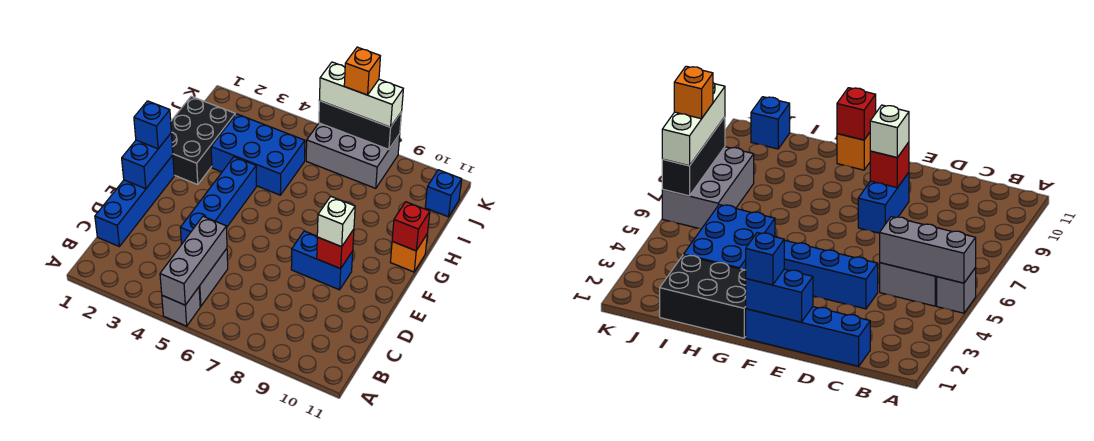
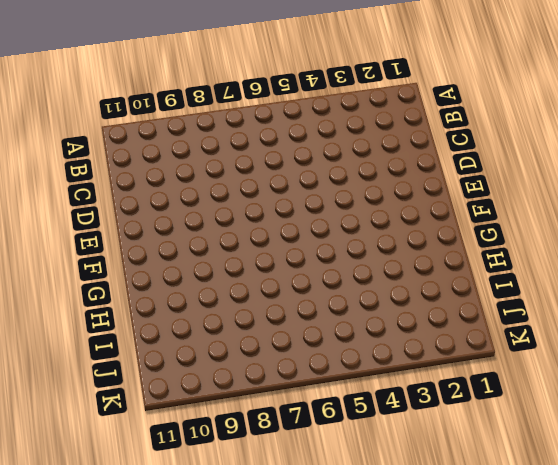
none -> grey brick A5 level 1
none -> grey brick B5:C5 level 1
none -> blue brick C1:F1 level 1

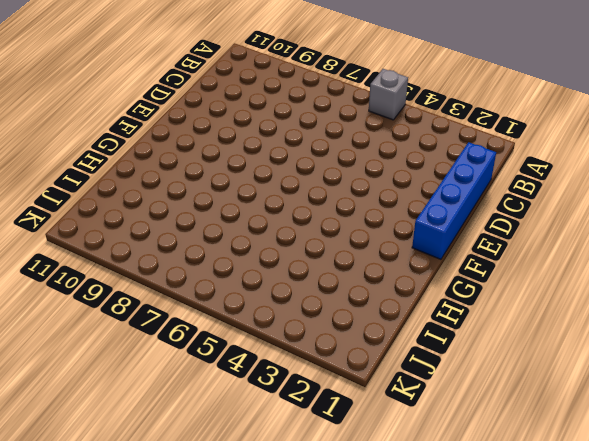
none -> grey brick B5:C5 level 1
none -> blue brick D4:G4 level 1
none -> blue brick E8:E9 level 1

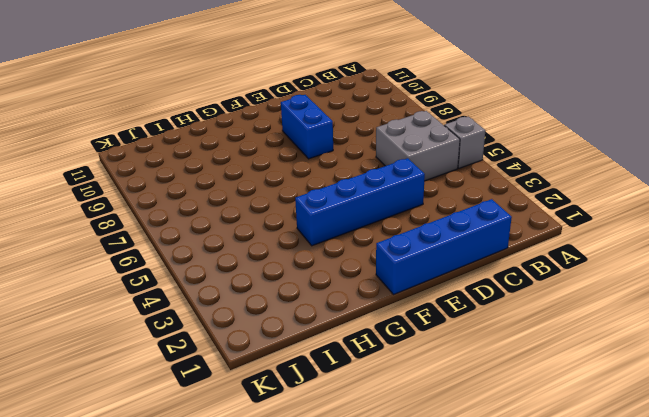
grey brick B5:C6 level 1 -> grey brick B5:C5 level 1
none -> black brick G1:I2 level 1
none -> orange brick G11 level 1
none -> blue brick H3:I5 level 1

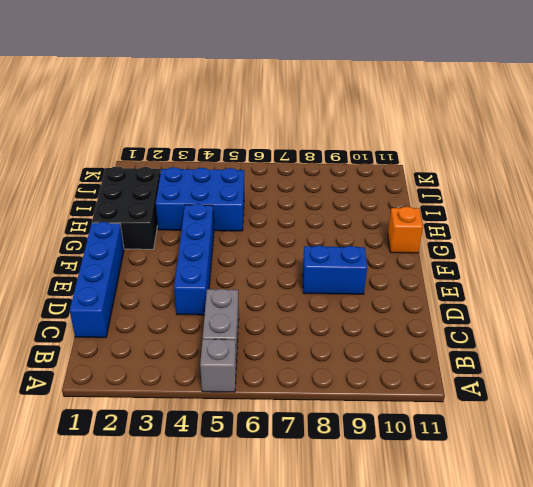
none -> grey brick J6:K8 level 1
none -> blue brick J11 level 1
none -> grey brick A5:C5 level 2

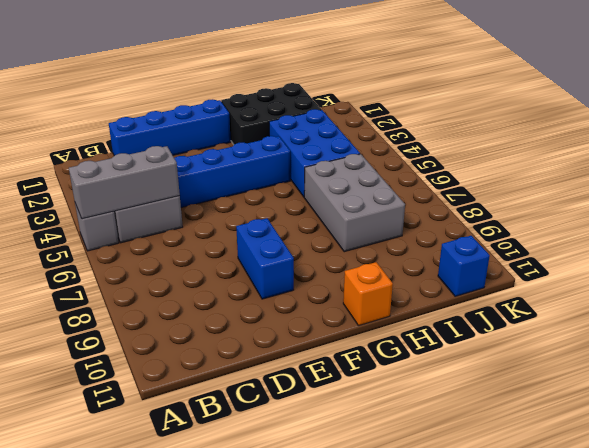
grey brick H6:I8 level 1 -> grey brick J6:K8 level 1
none -> blue brick E1:F1 level 2
none -> red brick E9 level 2
none -> red brick G11 level 2

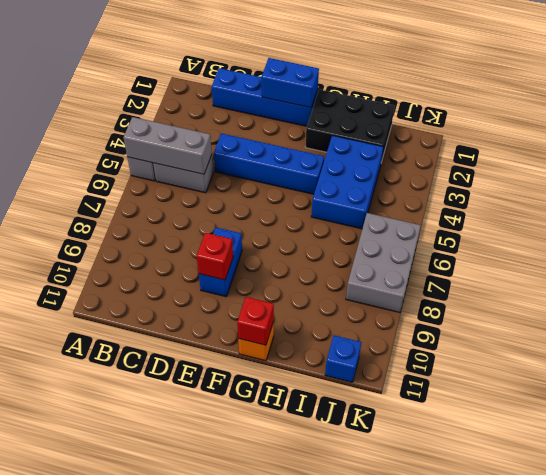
none -> black brick K6:K8 level 2
none -> white brick E9 level 3
none -> blue brick F1 level 3

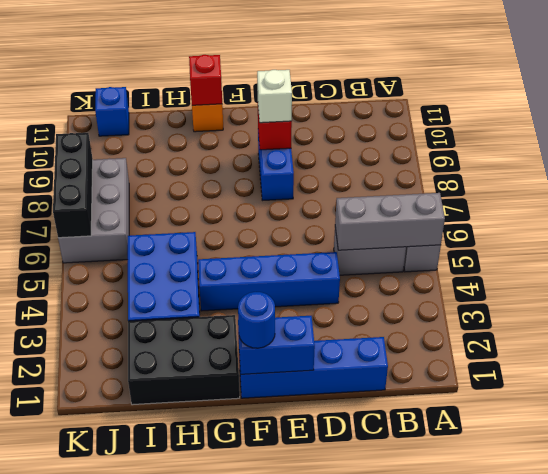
blue round brick F1 level 3 -> blue brick F1 level 3
none -> white brick K6:K8 level 3
none -> orange brick K7 level 4

